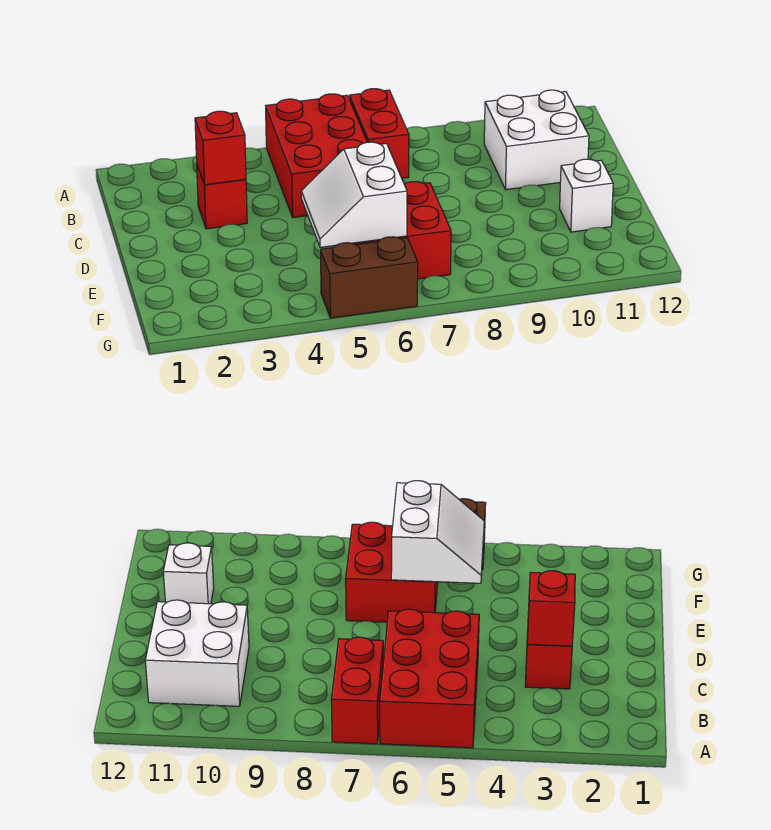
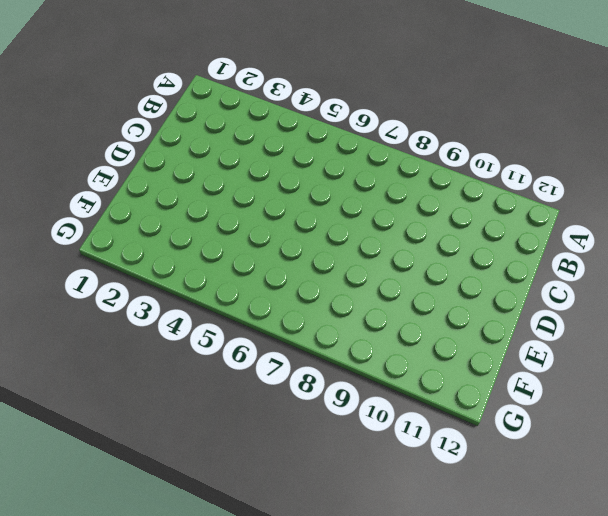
none -> red brick A5:C6 level 1
none -> red brick A7:B7 level 1

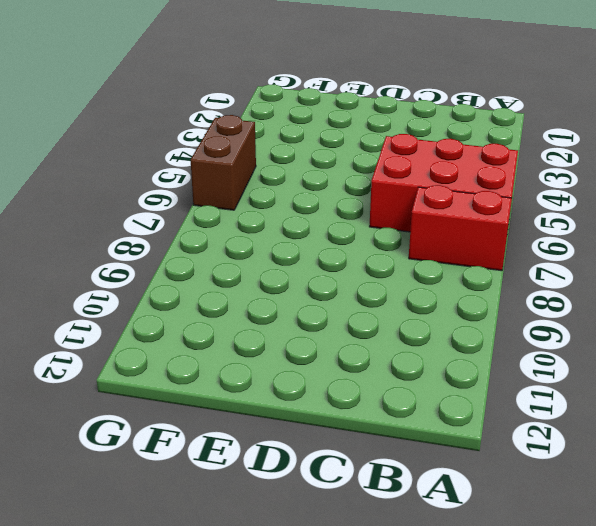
none -> white brick B10:C11 level 1
none -> red brick C3 level 1

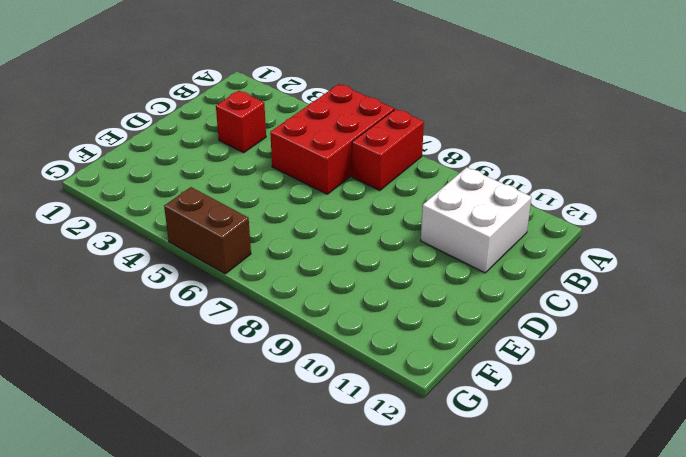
none -> red brick E6:F7 level 1
none -> white brick E11 level 1

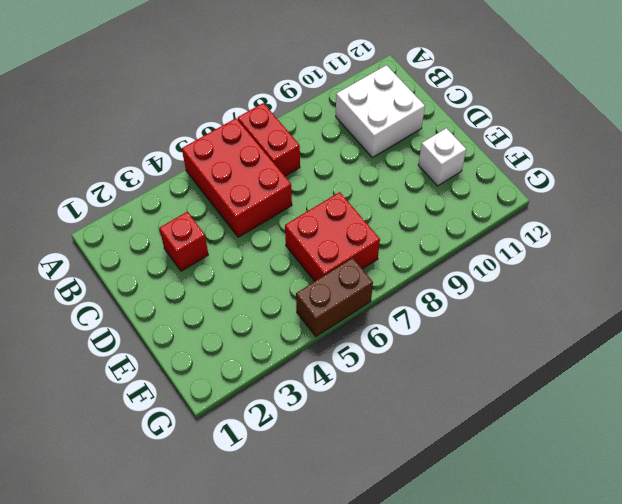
none -> red brick C3 level 2
none -> white slope E5:F6 level 2 top 6

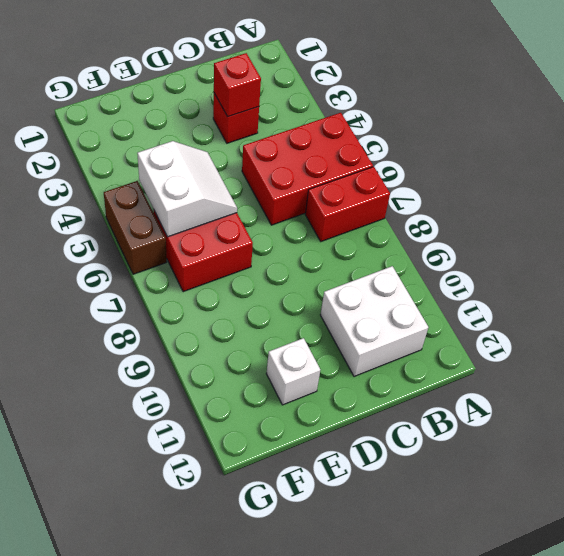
white slope E5:F6 level 2 top F -> white slope E5:F6 level 2 top 6

